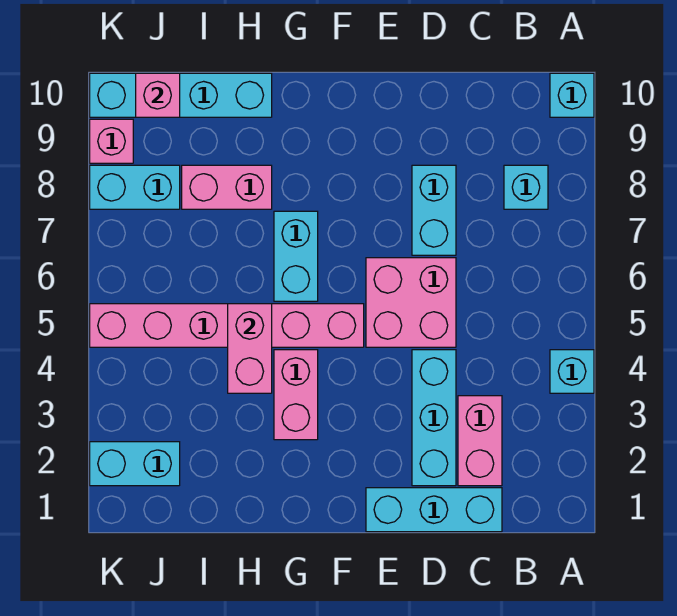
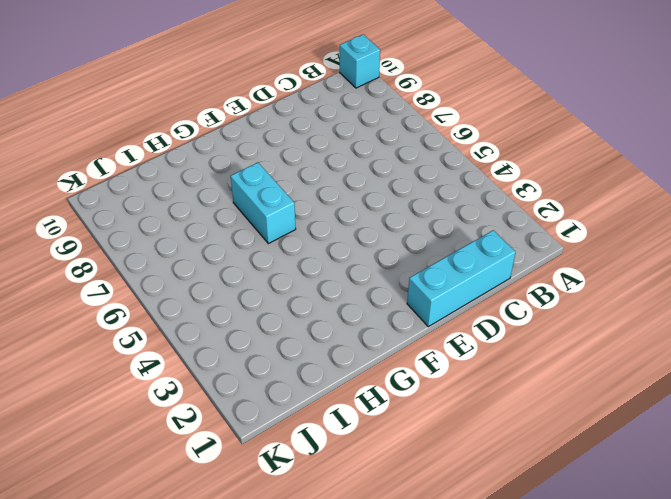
none -> cyan brick A4 level 1
none -> cyan brick B8 level 1
none -> pink brick C2:C3 level 1

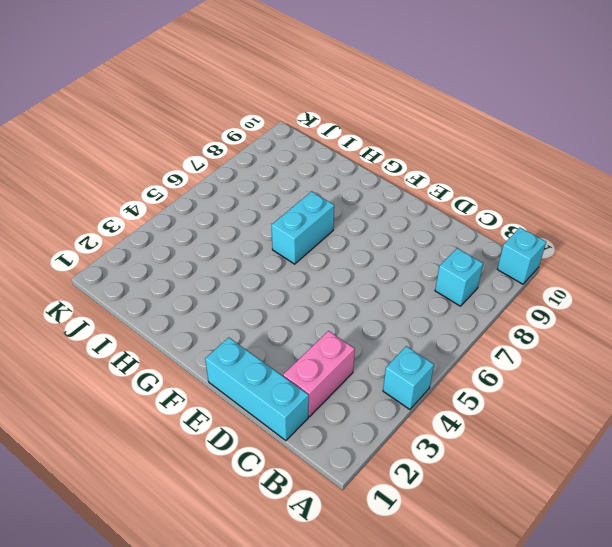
none -> cyan brick D2:D4 level 1
none -> pink brick D5:E6 level 1
none -> cyan brick D7:D8 level 1

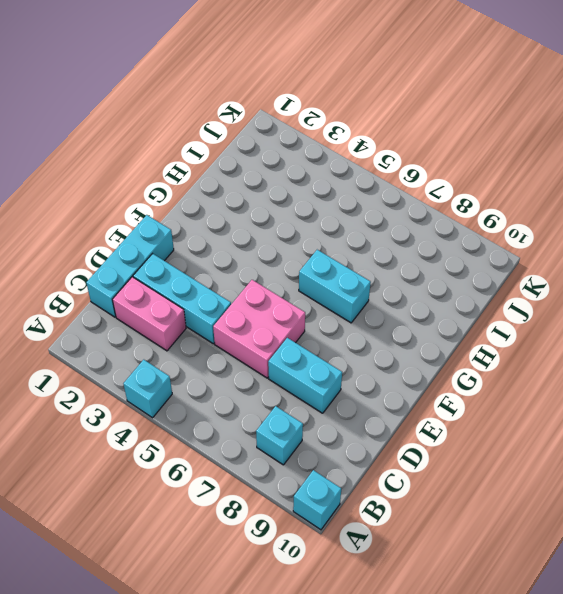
none -> pink brick F5:K5 level 1
none -> pink brick G3:G4 level 1
none -> pink brick H8:I8 level 1

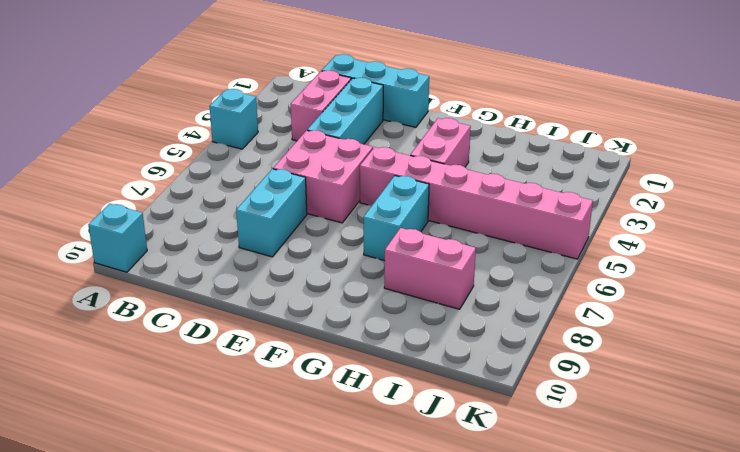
none -> cyan brick B8 level 1
none -> cyan brick H10:K10 level 1
none -> cyan brick J2:K2 level 1

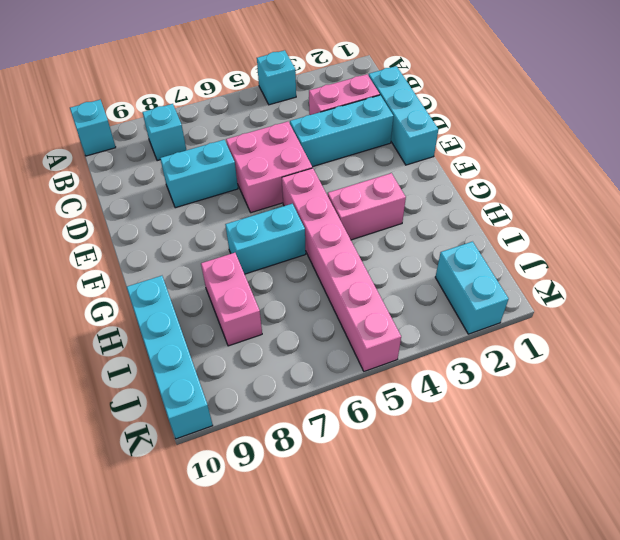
none -> cyan brick J8:K8 level 1
none -> pink brick K9 level 1
none -> pink brick H4:H5 level 2

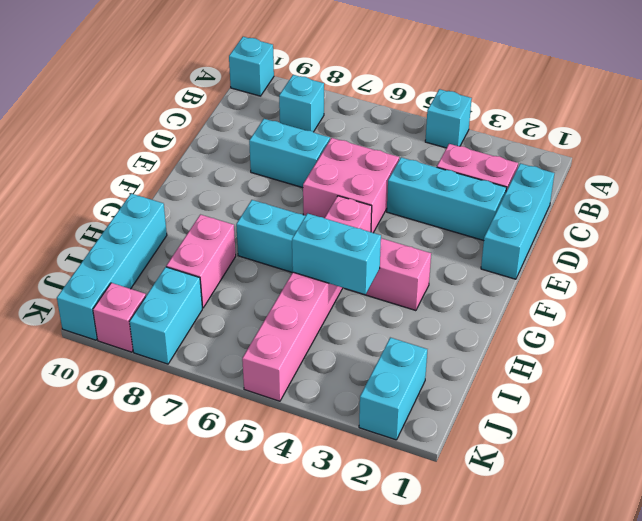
cyan brick H4:H5 level 2 -> pink brick H4:H5 level 2
none -> pink brick J10 level 2

